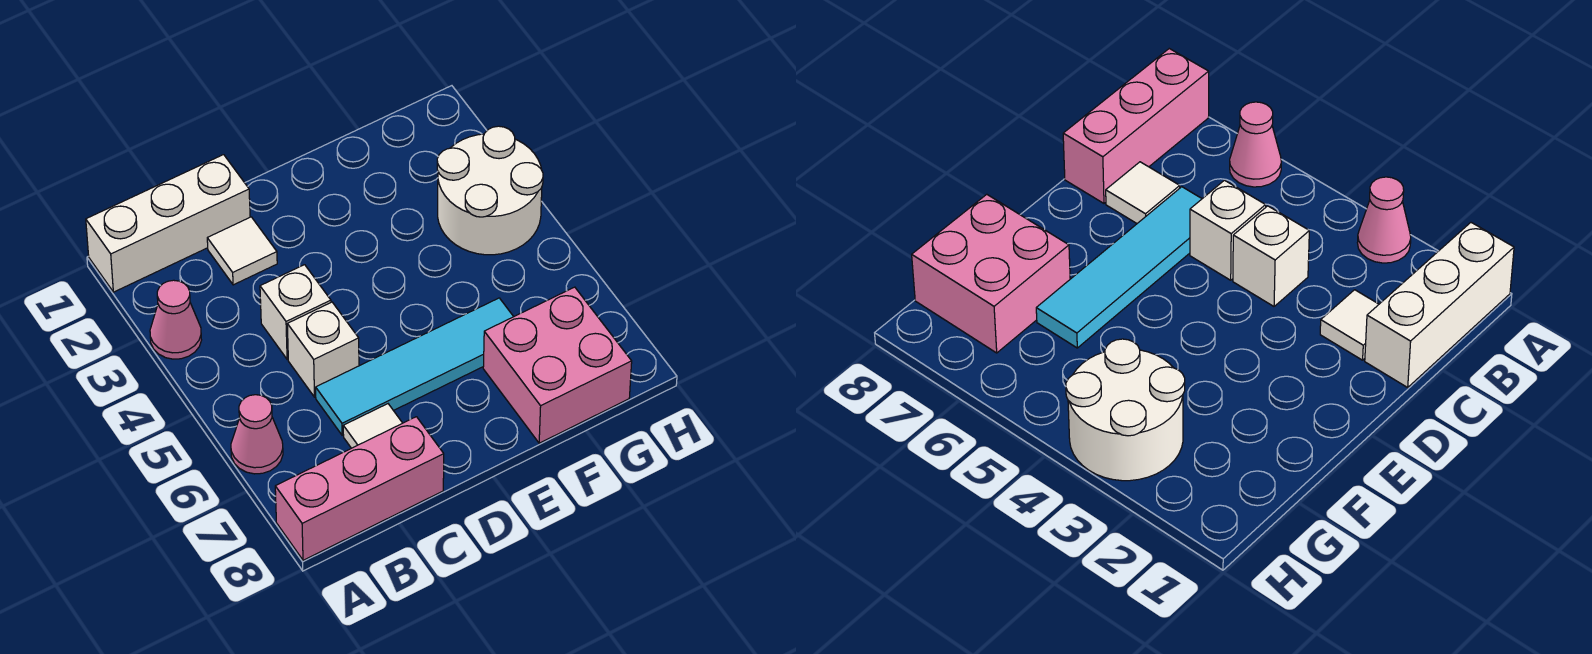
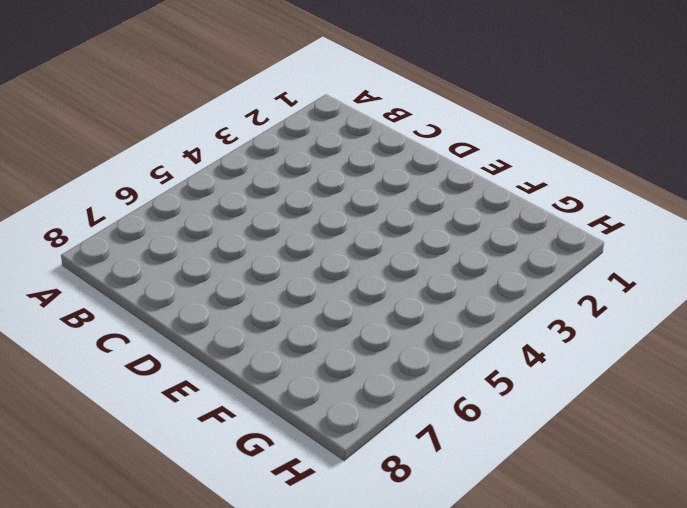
none -> white brick A1:C1 level 1
none -> pink cone A3 level 1

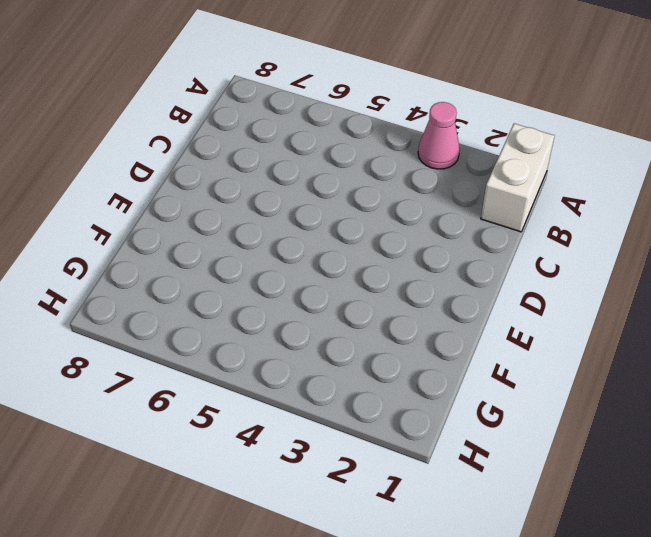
white brick A1:B1 level 1 -> white brick A1:C1 level 1
none -> pink cone A6 level 1
none -> pink brick A8:C8 level 1

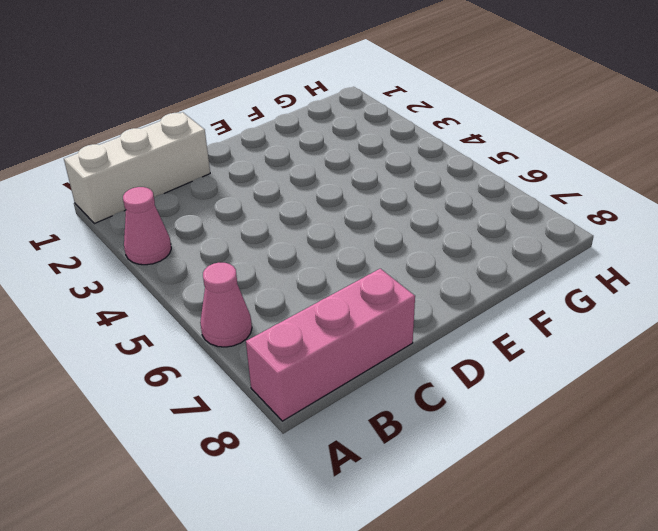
none -> white tile C2 level 1
none -> white brick C4 level 1

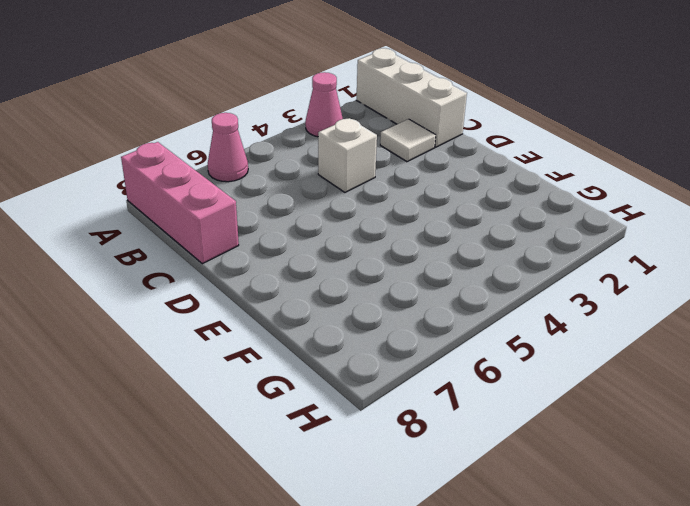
none -> white brick C5 level 1
none -> cyan tile C6:F6 level 1

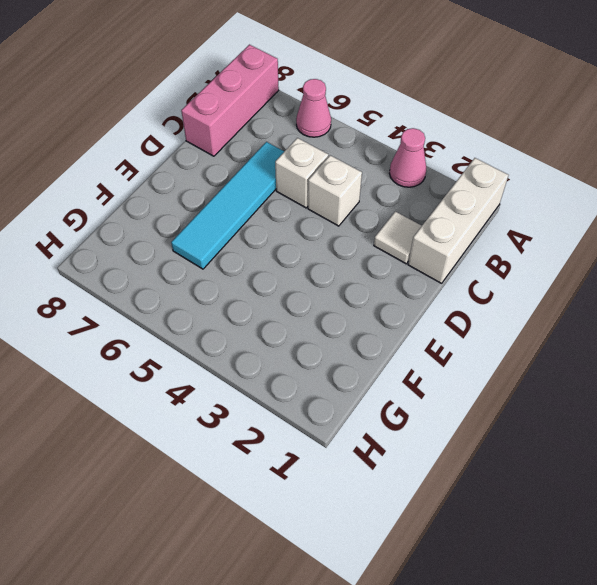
none -> white tile C7 level 1
none -> pink brick F7:G8 level 1

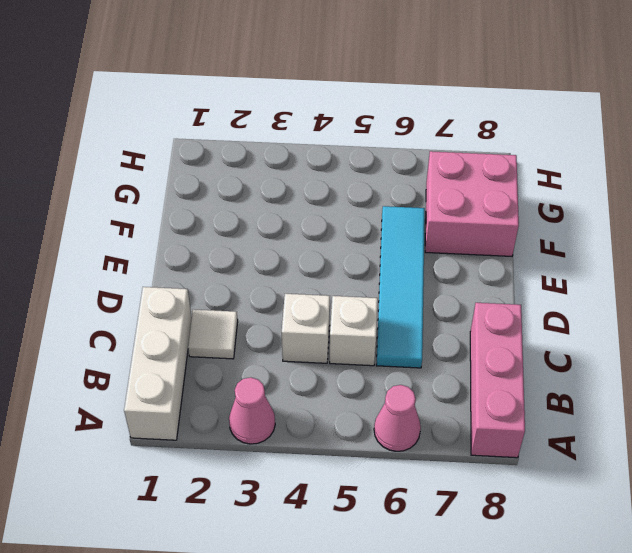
none -> white tile C7 level 1
none -> white round brick G3:H4 level 1

